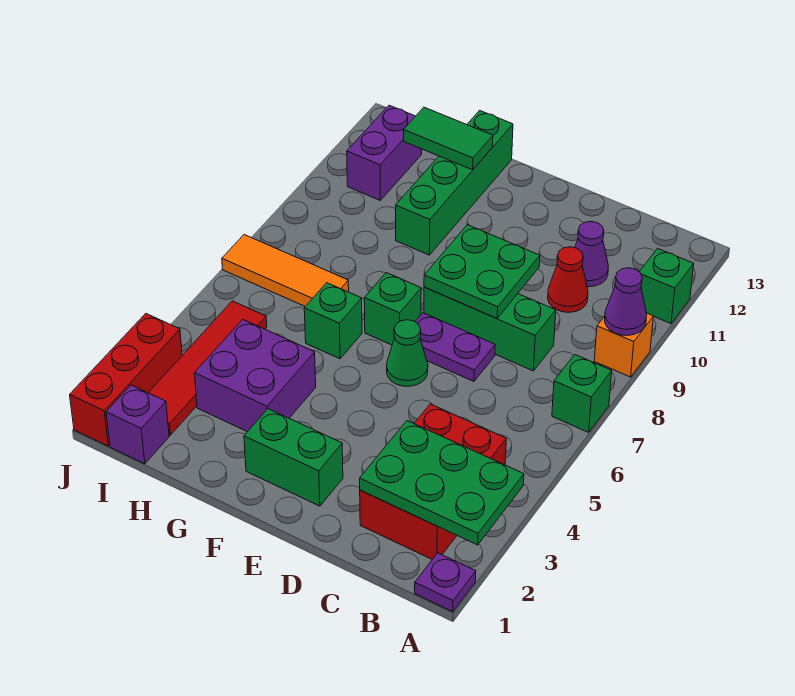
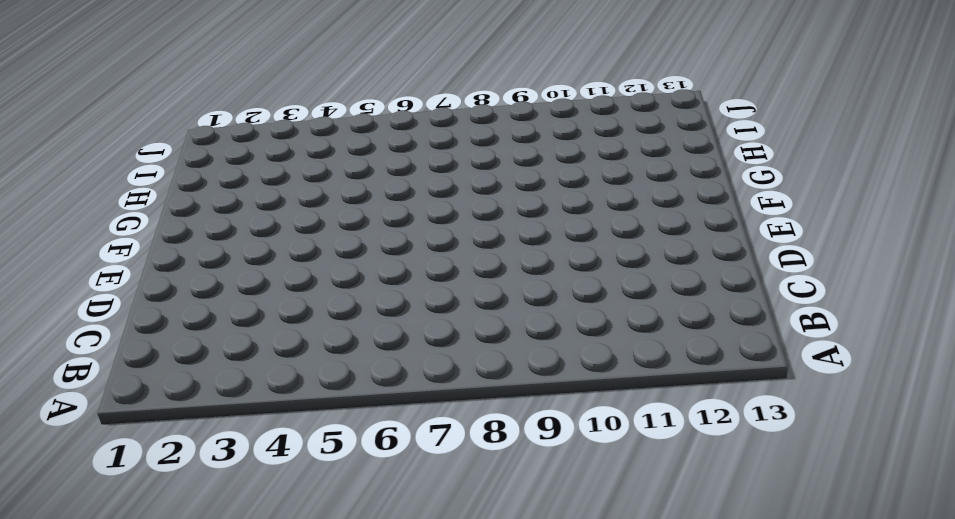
none -> purple plate A1 level 1
none -> green brick A7 level 1
none -> orange brick A9 level 1

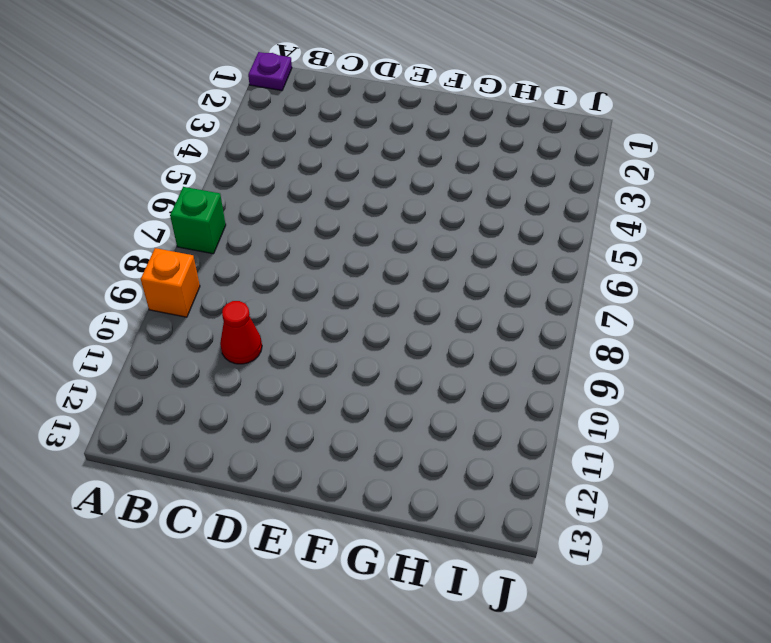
none -> green brick A11 level 1
none -> red brick B2:C4 level 1
none -> green brick C8:E8 level 1

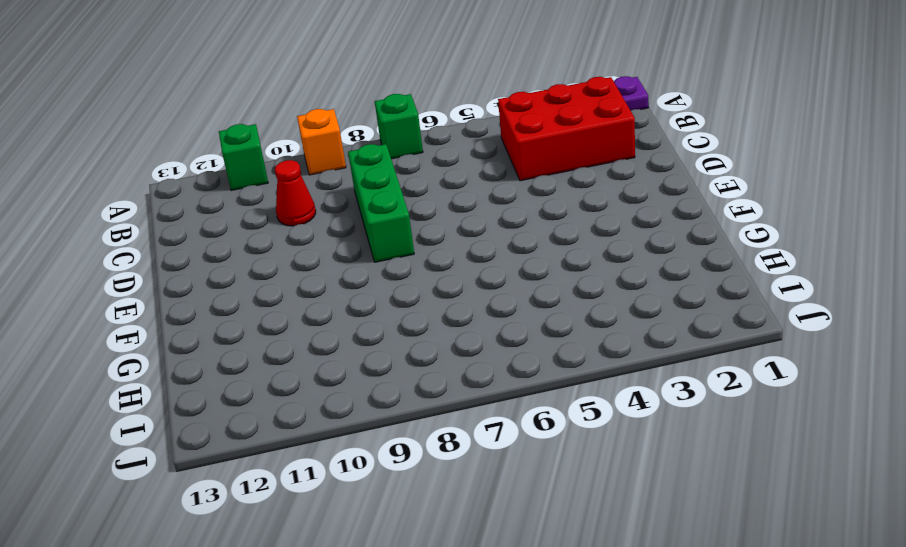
none -> purple cone C11 level 1
none -> purple plate D7:E7 level 1
none -> green brick E2:F2 level 1

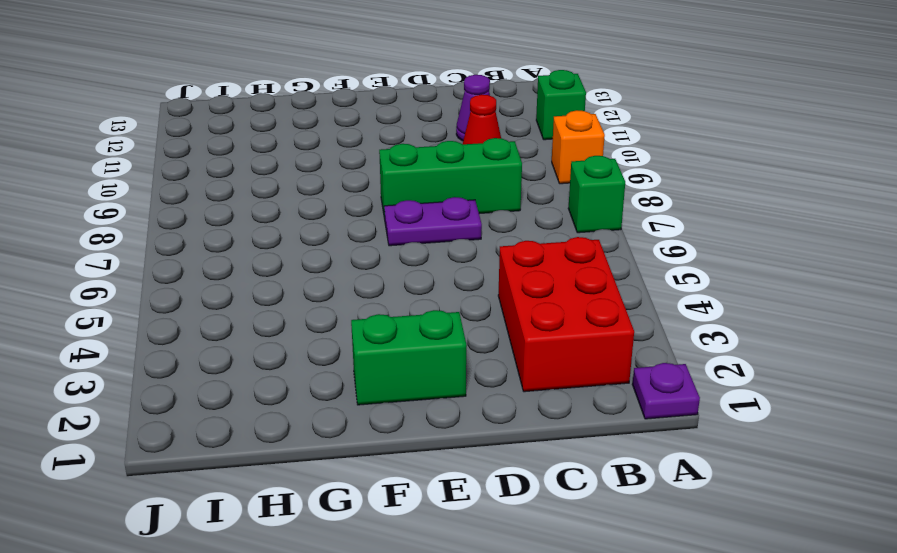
none -> green cone E6 level 1
none -> green brick F7 level 1
none -> purple brick G3:H4 level 1

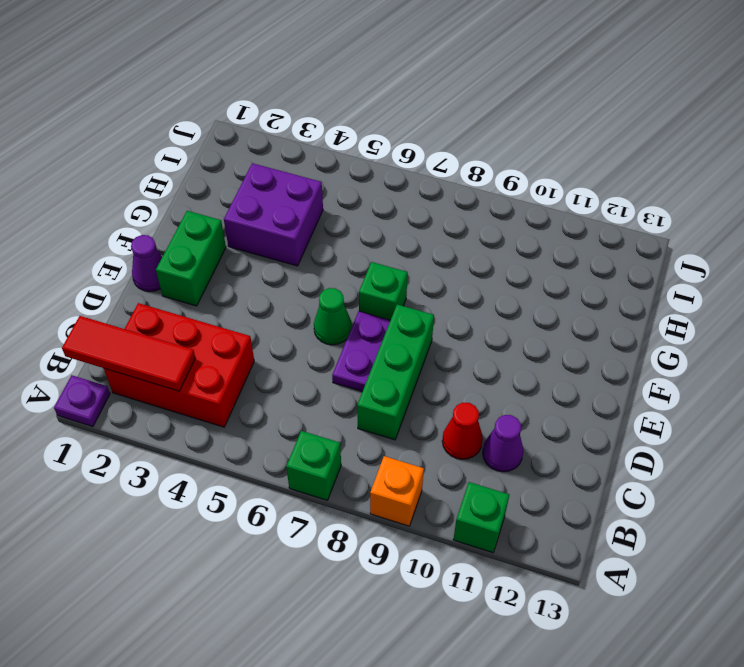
red tile B1:B3 level 2 -> green plate A2:C3 level 2
purple cone E1 level 1 -> purple cone A9 level 2
none -> green brick G6 level 1
none -> green brick G10:G13 level 1
none -> orange tile H7:J7 level 1

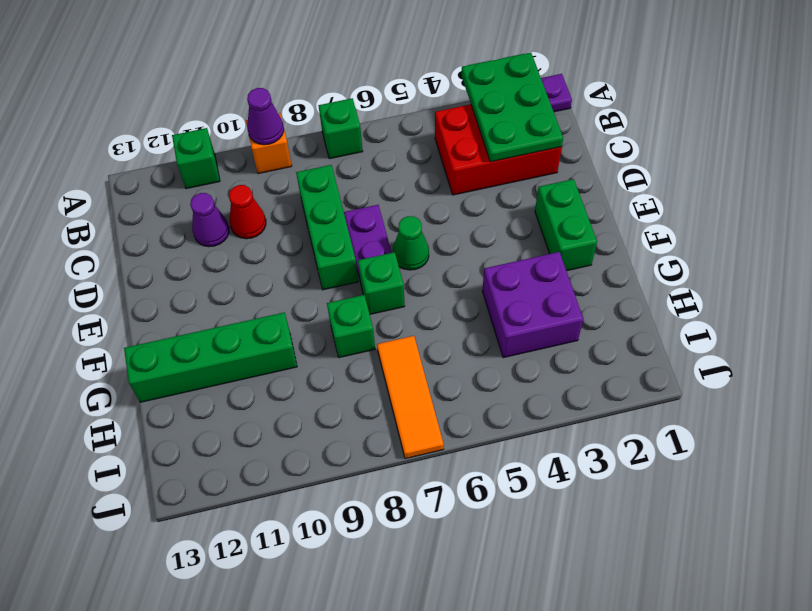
green brick G8 level 1 -> green brick G6 level 1
none -> purple brick I1 level 1
none -> red tile I2:I5 level 1
none -> purple brick I11:I12 level 1

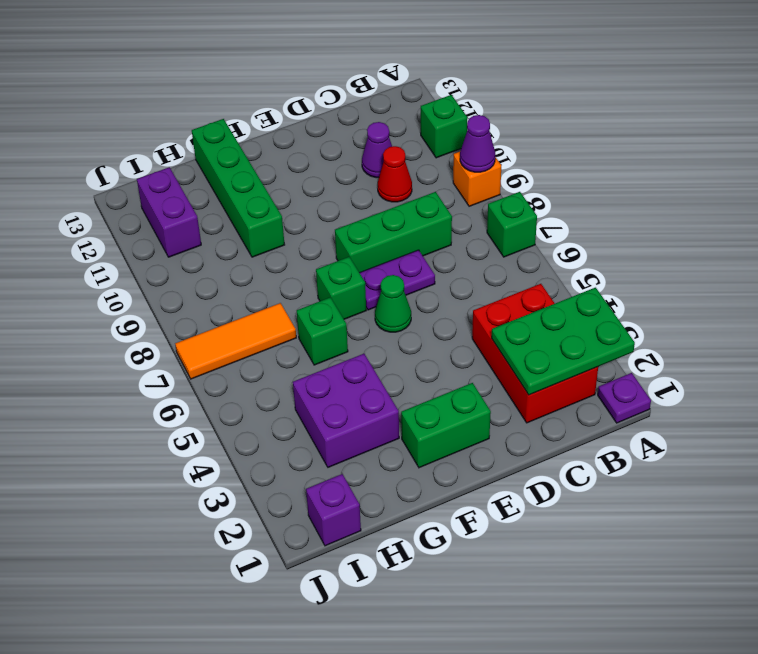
none -> red tile I2:I5 level 1
none -> red brick J1:J3 level 1
none -> green plate D8:E9 level 2

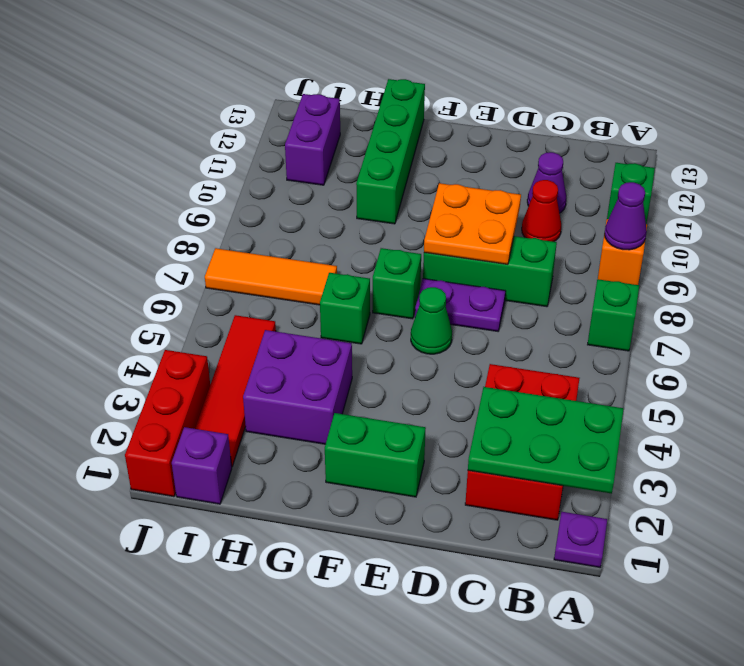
orange plate D8:E9 level 2 -> green plate D8:E9 level 2
none -> green tile G12:H12 level 2

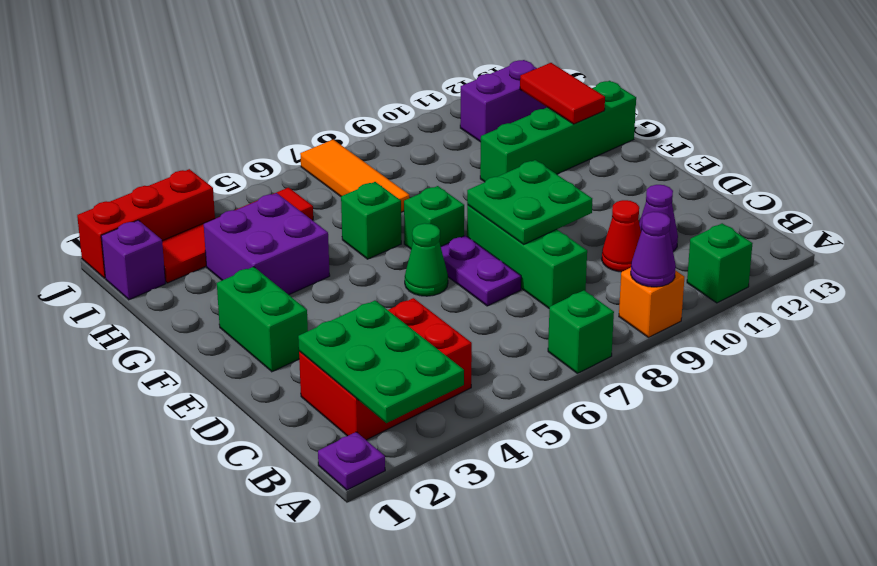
red tile G12:H12 level 2 -> green tile G12:H12 level 2

